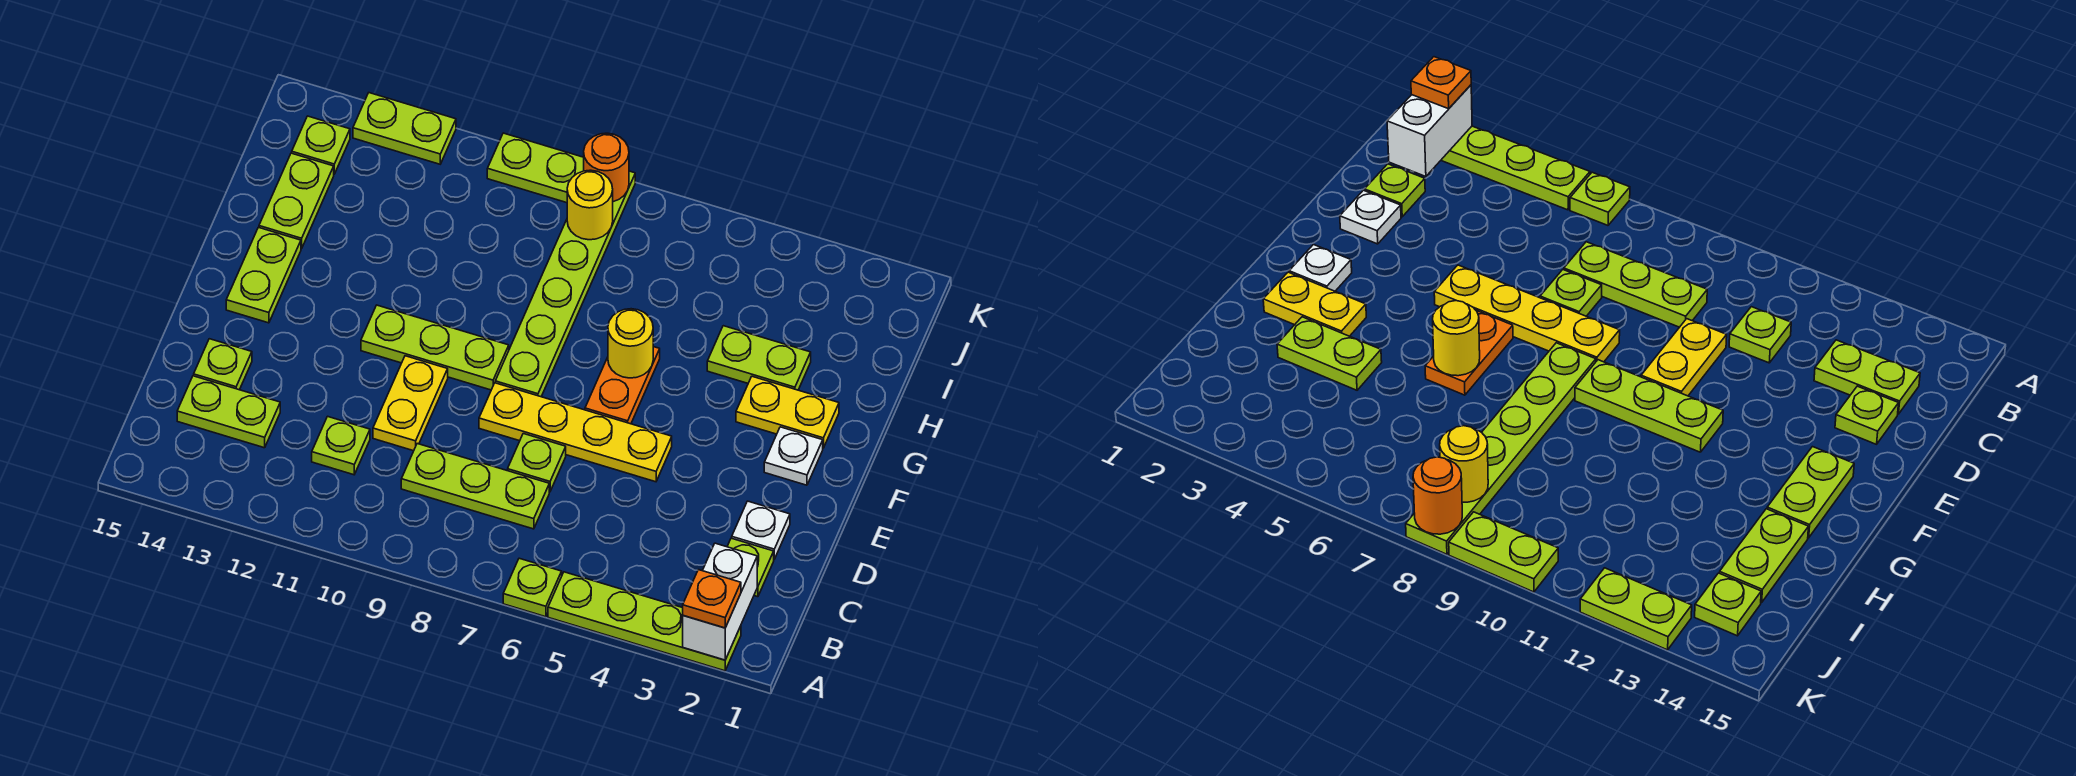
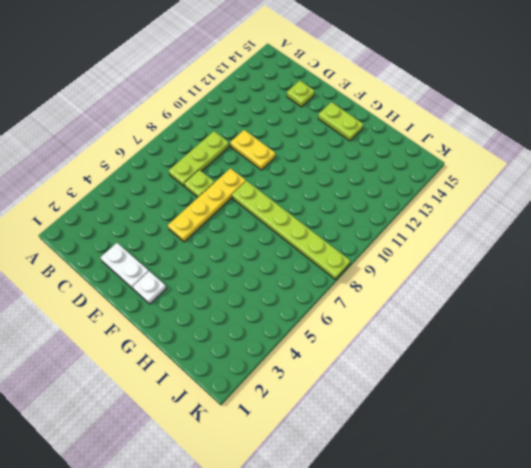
white plate D2:E2 level 1 -> white plate D2 level 1
none -> lime plate A2:A5 level 1
none -> lime plate A6 level 1
none -> lime plate C2 level 1

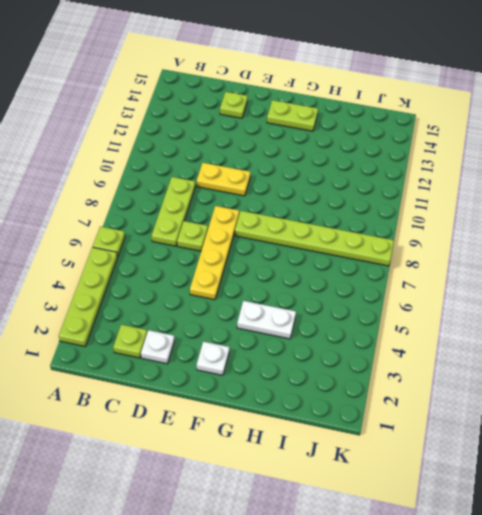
white plate G4:H4 level 1 -> lime plate H3:H4 level 1
none -> lime plate C11 level 1
none -> lime plate C13:C14 level 1
none -> orange plate F6:G6 level 1

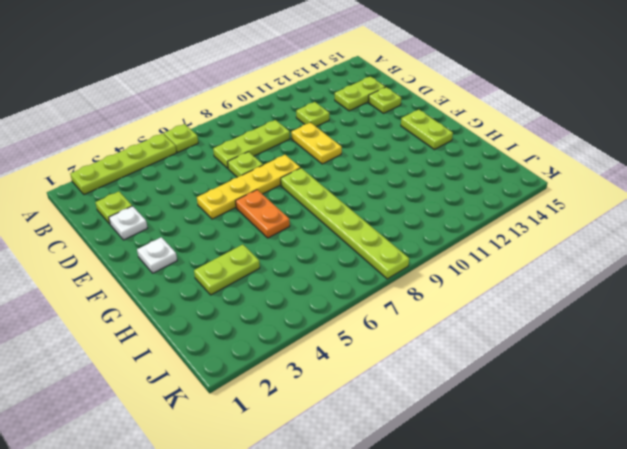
none -> lime plate F9:F11 level 1
none -> yellow plate G2:G3 level 1
none -> lime plate H14:I14 level 1

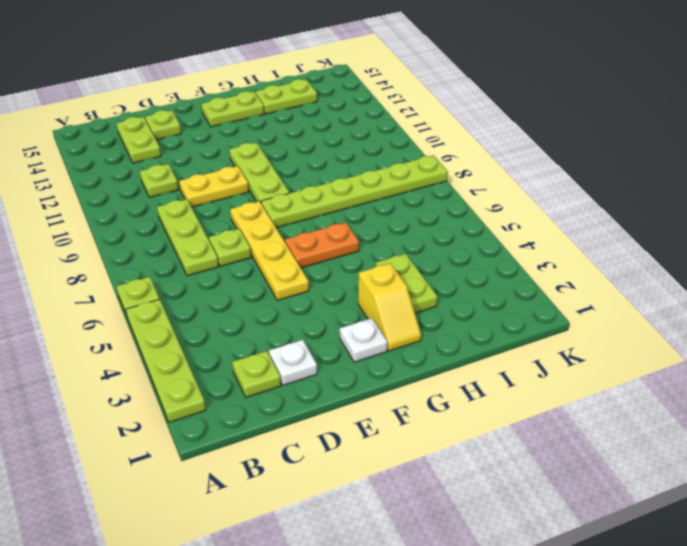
yellow slope G2:G3 level 1 top 3 -> yellow plate G2:G3 level 1
none -> lime plate J14 level 1
none -> lime plate K9:K10 level 1
none -> lime plate K12:K13 level 1

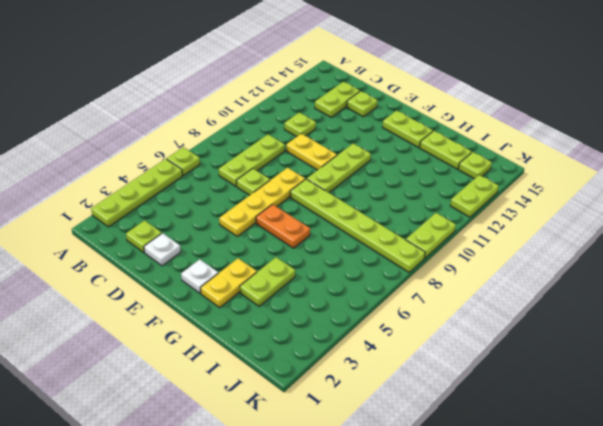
none -> white brick A2:B2 level 2
none -> yellow round brick G6 level 2
none -> yellow round brick J8 level 2

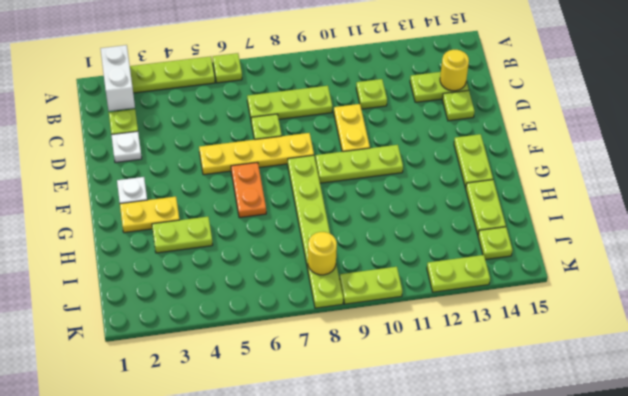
yellow round brick C14 level 2 -> yellow round brick G6 level 2
none -> orange round brick K8 level 2
none -> orange plate A2 level 3

